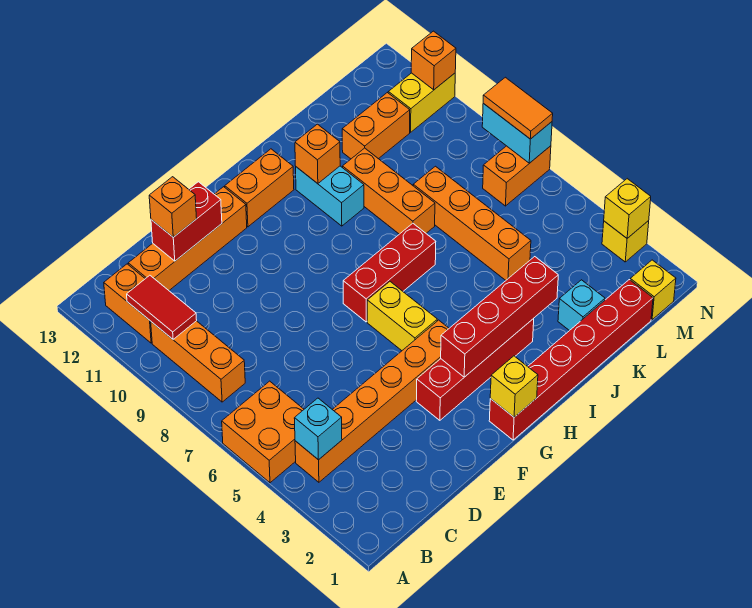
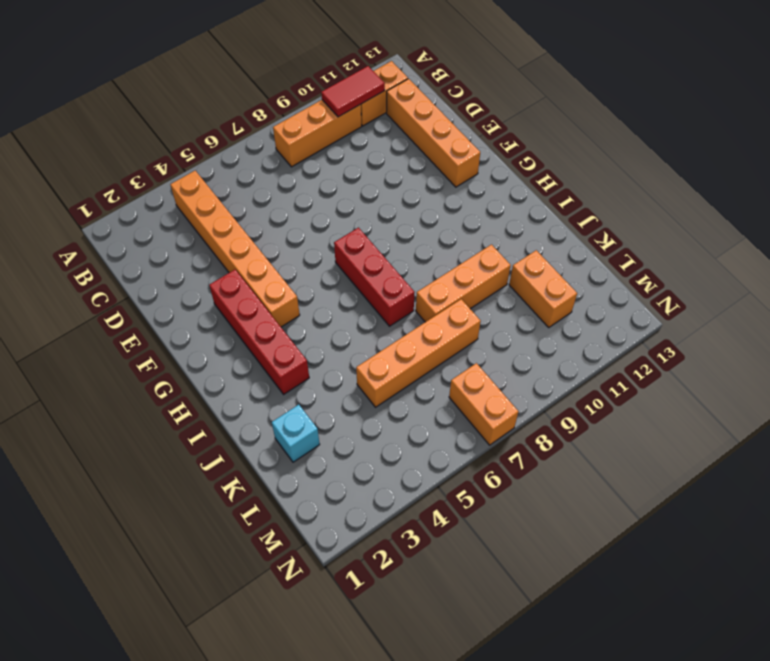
none -> orange brick A5:B6 level 1
none -> red brick G1:L1 level 1
none -> yellow brick G5:G6 level 1
none -> orange brick G12:H12 level 1

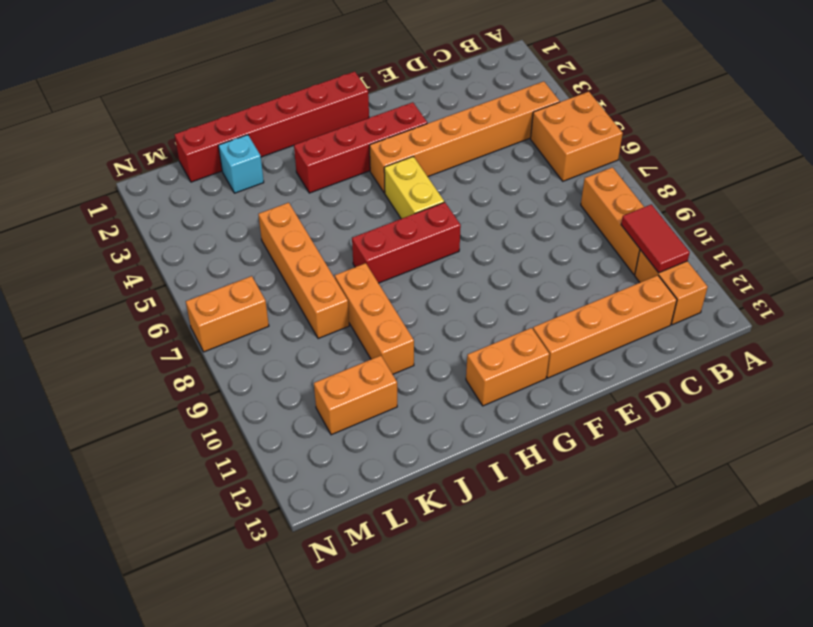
none -> cyan brick I10:I11 level 1
none -> yellow brick M1 level 1
none -> yellow brick M11:N11 level 1
none -> yellow brick N3 level 1

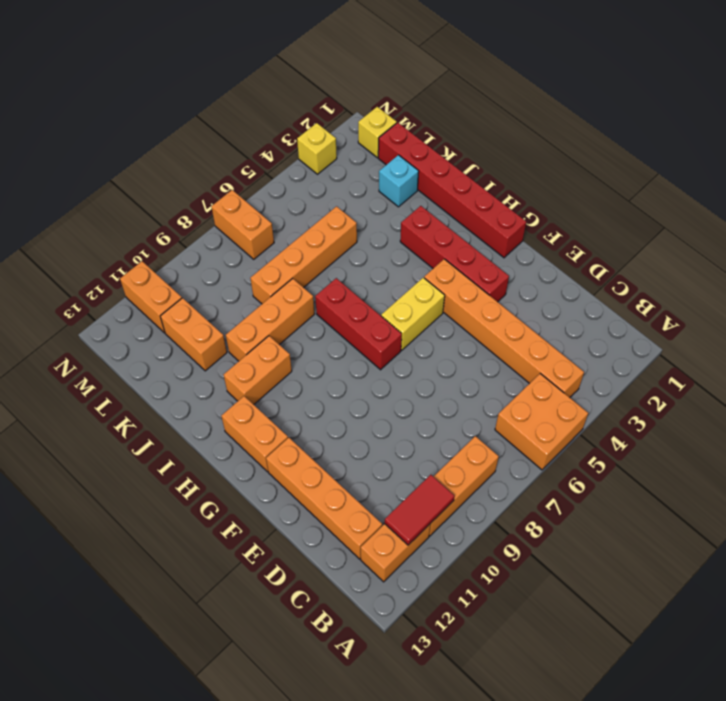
orange brick I10:I11 level 1 -> cyan brick I10:I11 level 1
orange brick M11:N11 level 1 -> yellow brick M11:N11 level 1
none -> cyan brick B4 level 2
none -> red brick D12:E12 level 2
none -> yellow brick G1 level 2
none -> red brick G3:J3 level 2

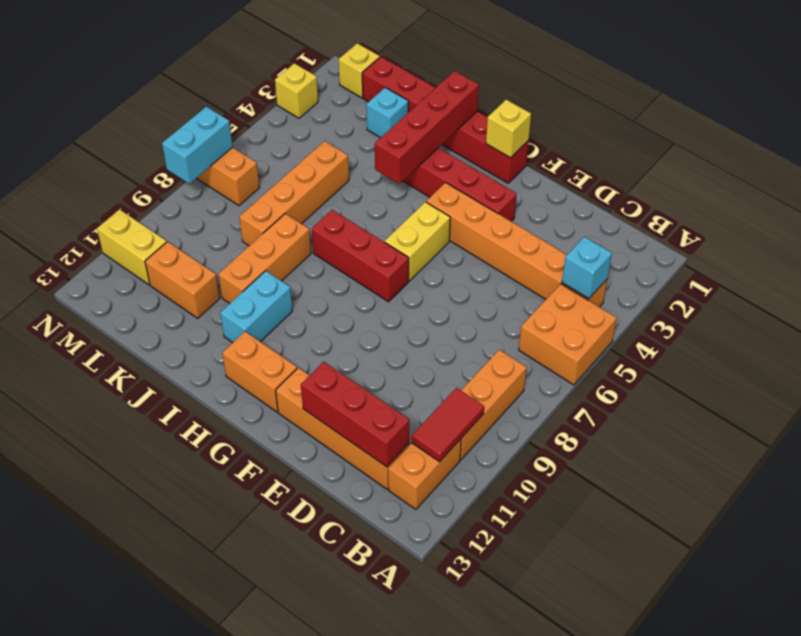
red brick C12:E12 level 2 -> red brick D12:E12 level 2
red brick I1:I4 level 2 -> red brick G3:J3 level 2
none -> orange brick I11 level 2
none -> yellow brick N3 level 2
none -> orange brick N11 level 2
none -> orange brick D12 level 3

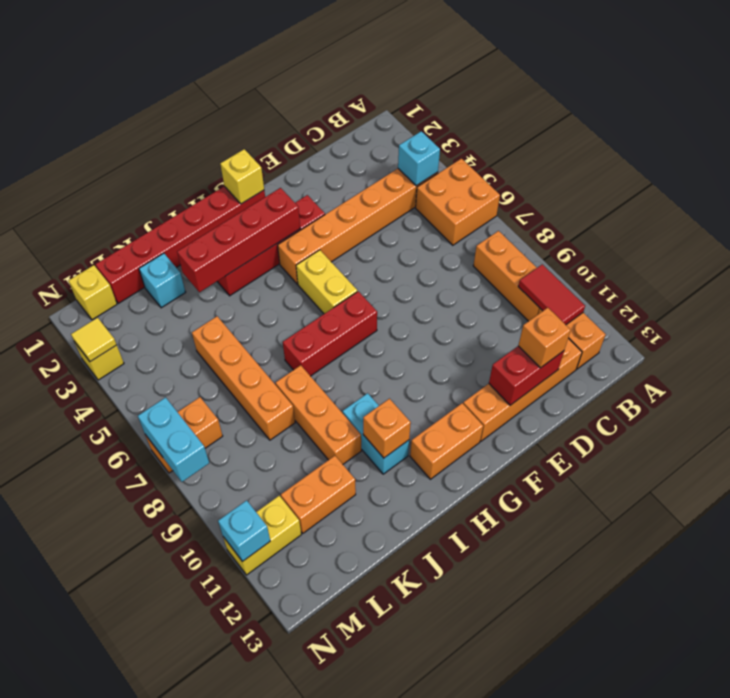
yellow tile N3 level 2 -> yellow brick N3 level 2
cyan brick N11 level 2 -> orange brick N11 level 2
none -> orange tile N7:N8 level 3

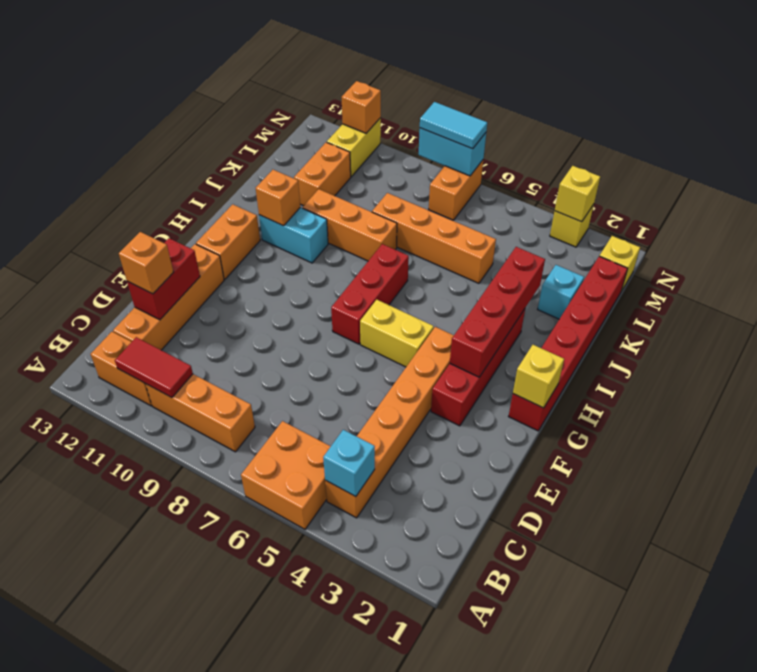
cyan tile N7:N8 level 3 -> orange tile N7:N8 level 3

